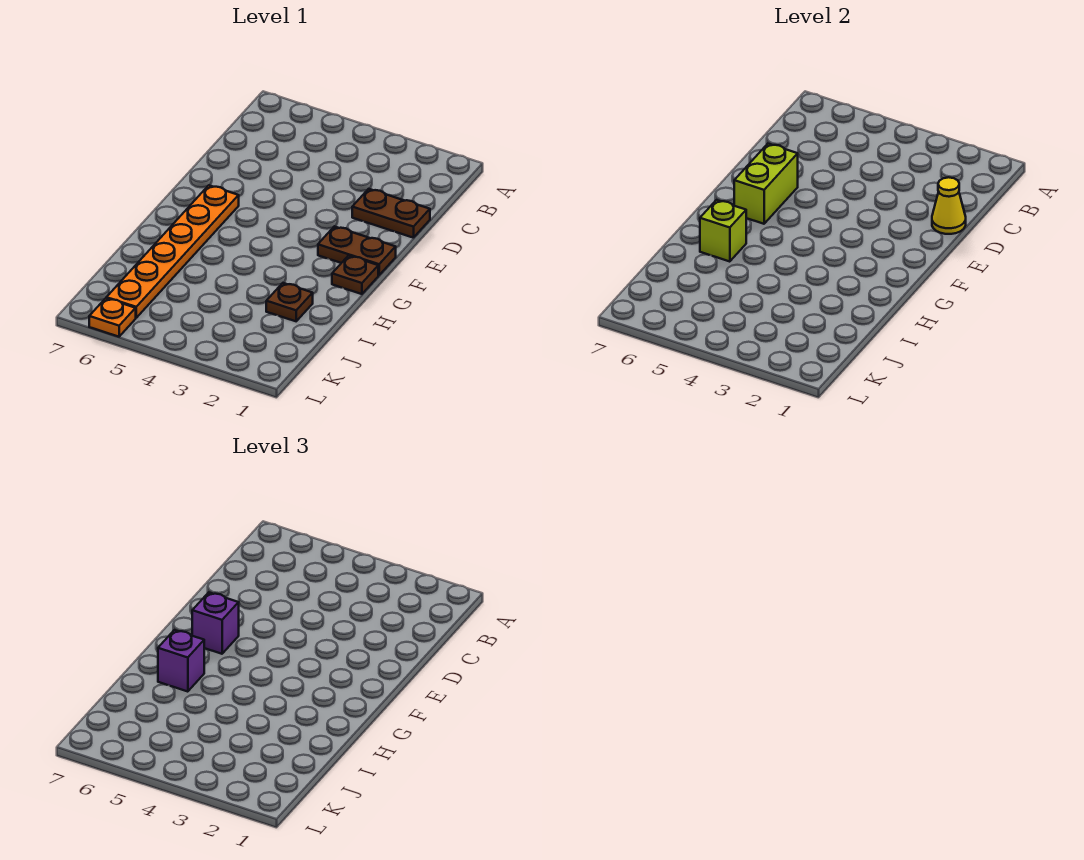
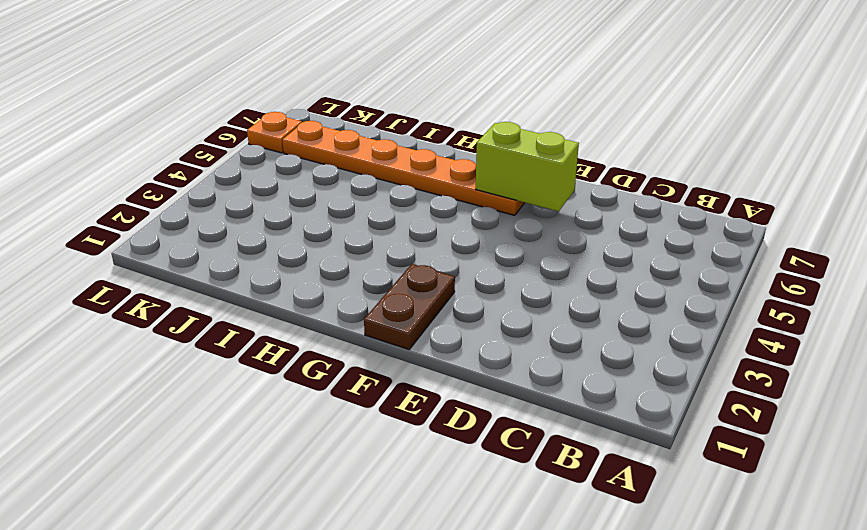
none -> brown plate D1:D2 level 1
none -> brown plate G1 level 1

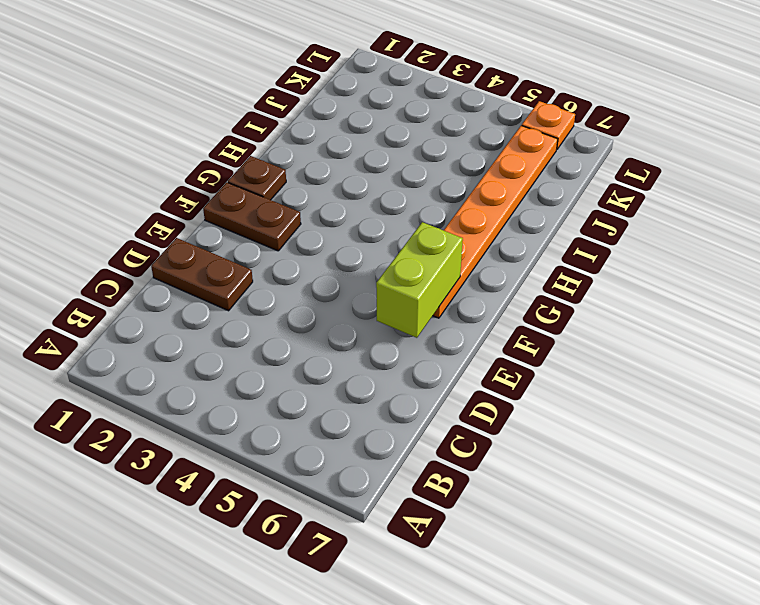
none -> brown plate I2 level 1
none -> yellow cone D1 level 2

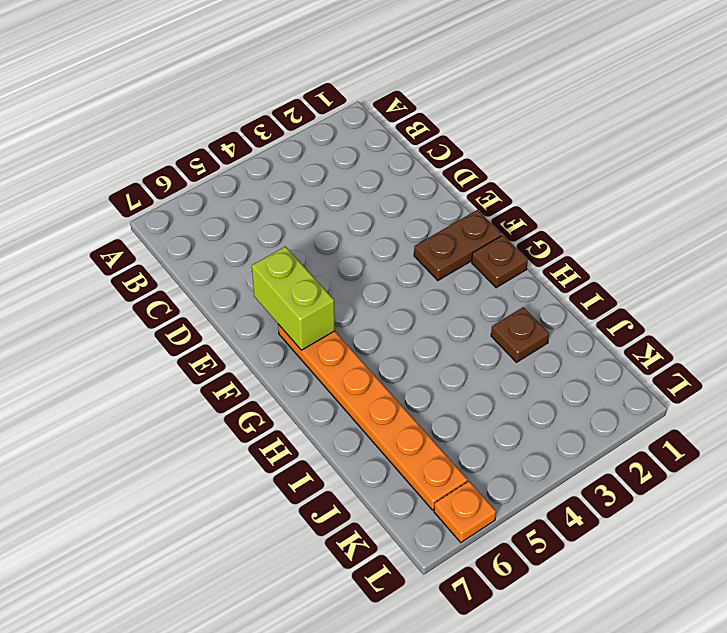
none -> brown plate D1:D2 level 1
none -> yellow cone D1 level 2

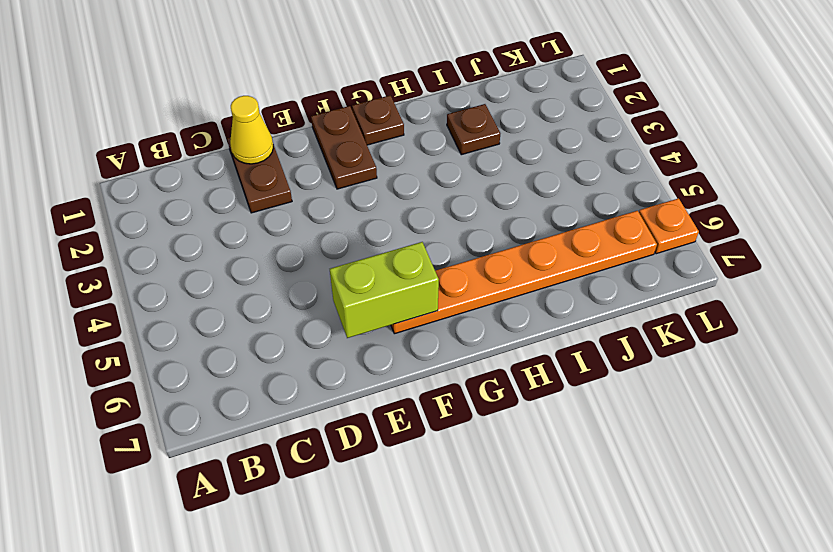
none -> lime brick H6 level 2
none -> purple brick F6 level 3

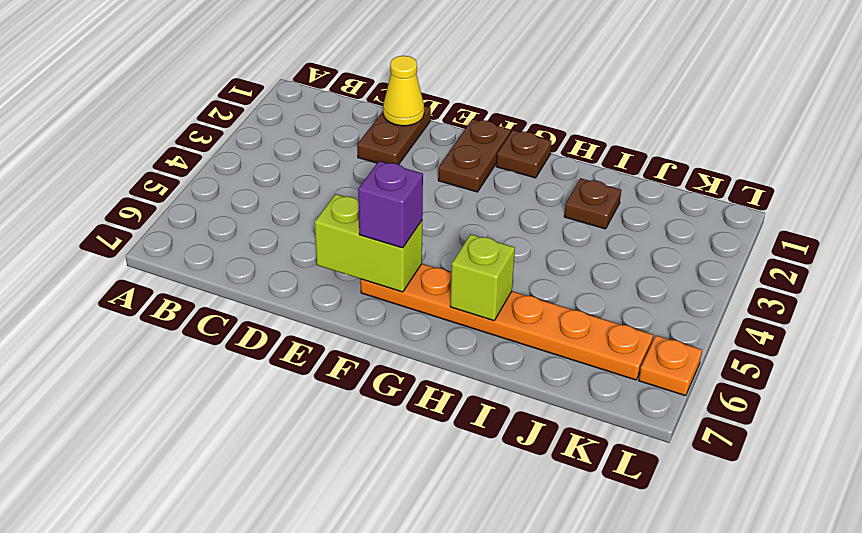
none -> purple brick H6 level 3

